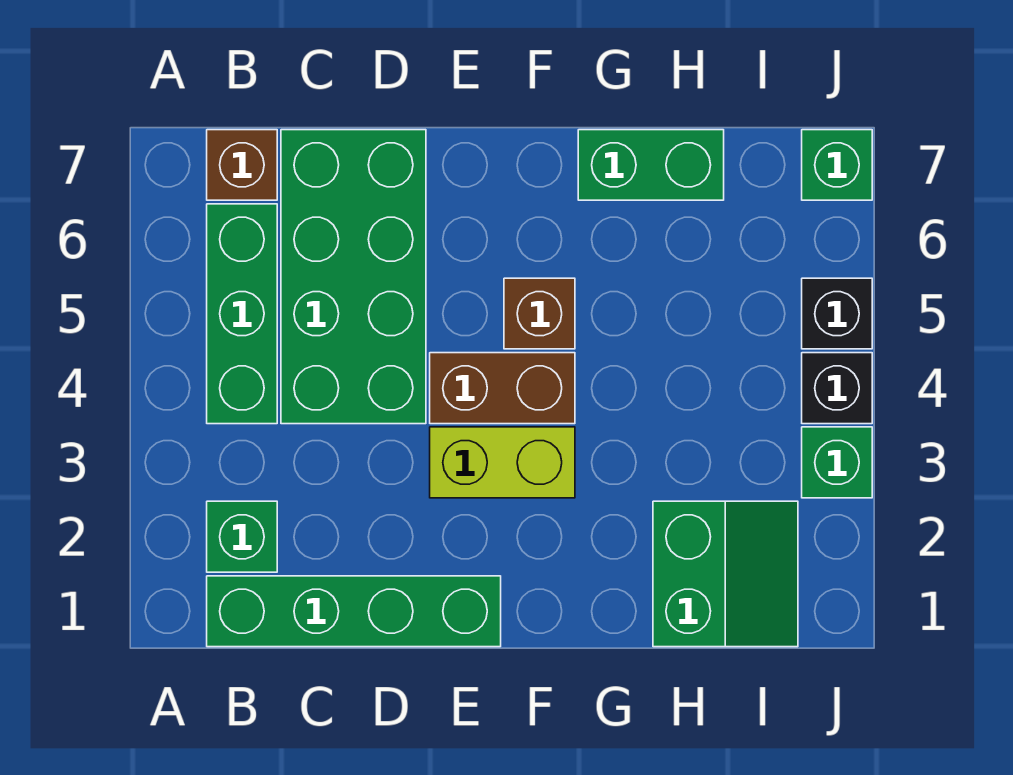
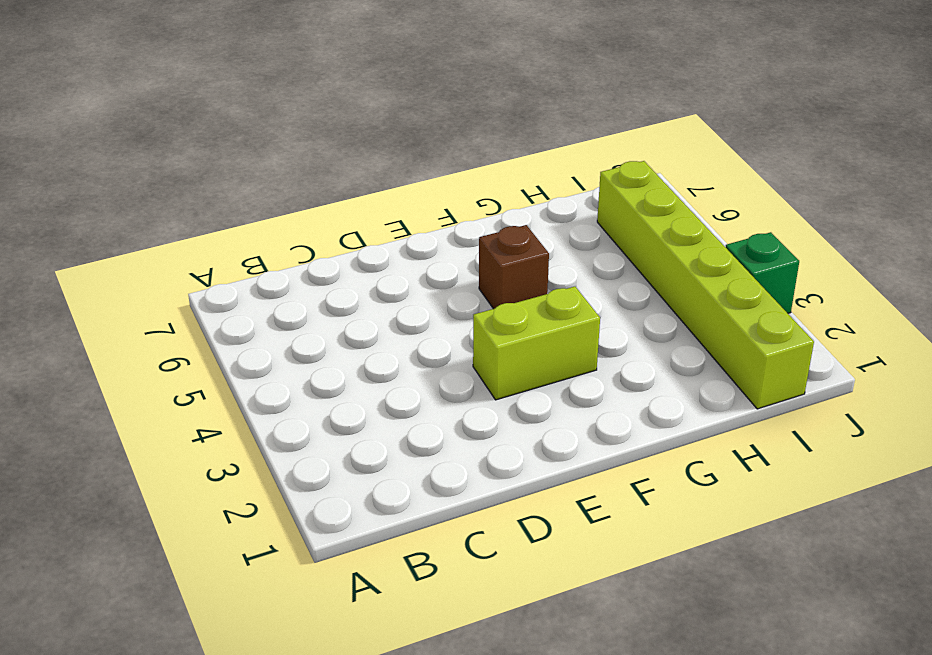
lime brick I1:I6 level 1 -> green slope H1:I2 level 1 top H
none -> green brick B1:E1 level 1
none -> green brick B2 level 1
none -> green brick B4:B6 level 1

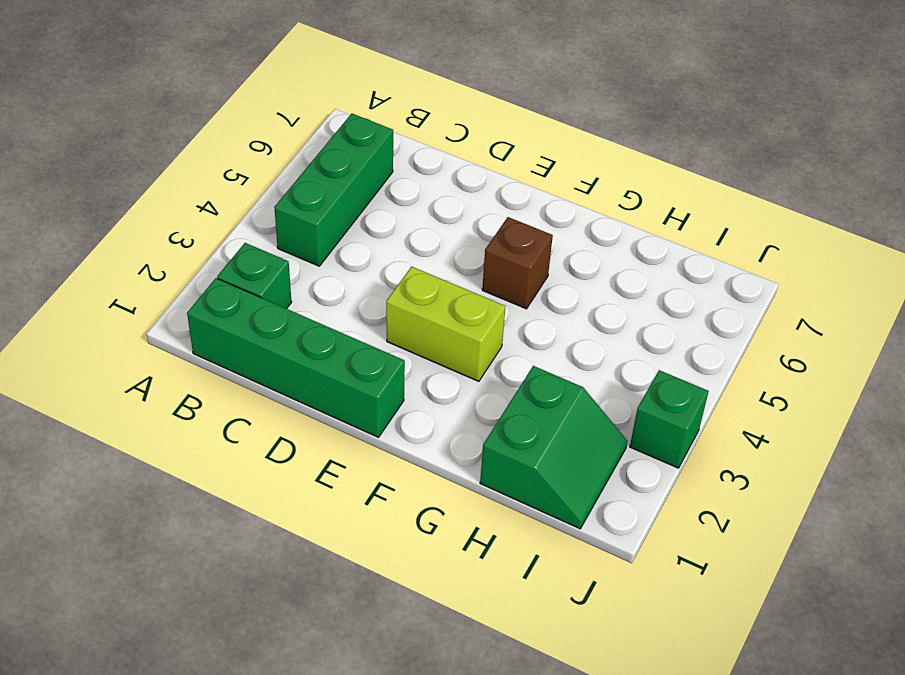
none -> brown brick B7 level 1
none -> green brick C4:D7 level 1
none -> brown brick E4:F4 level 1

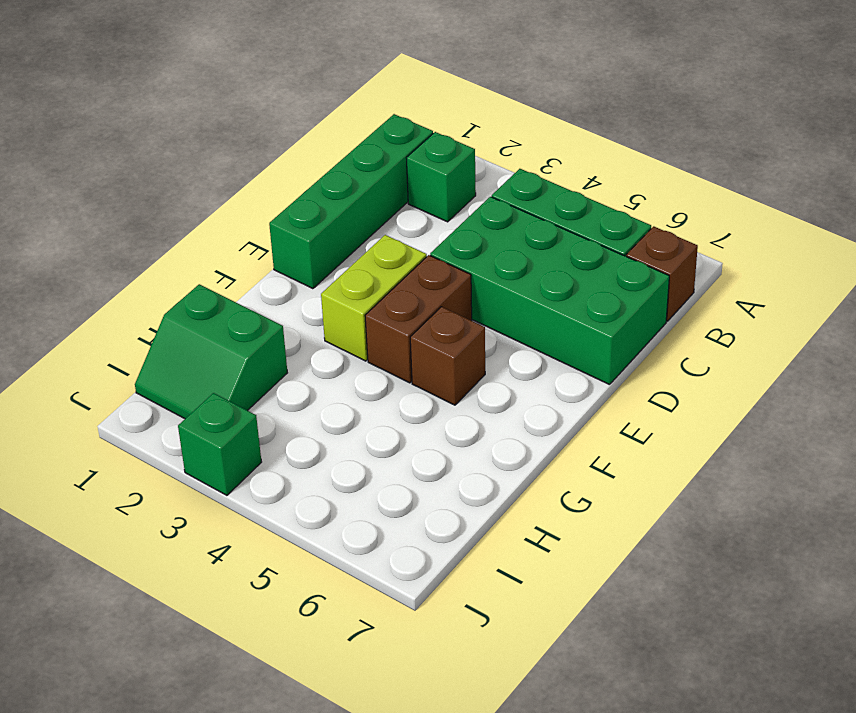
none -> green brick G7:H7 level 1
none -> black brick J4 level 1
none -> black brick J5 level 1

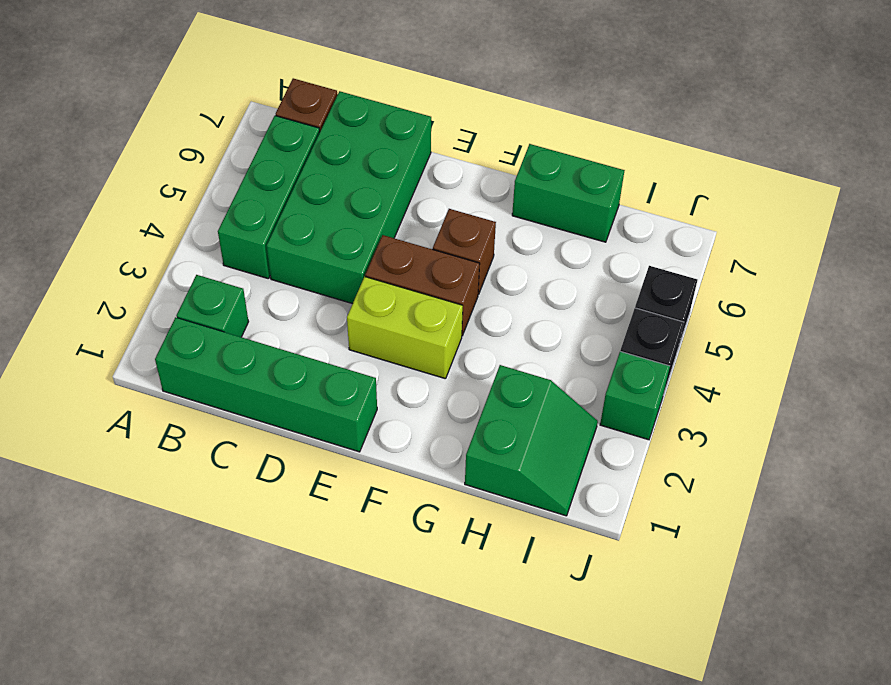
none -> green brick J7 level 1

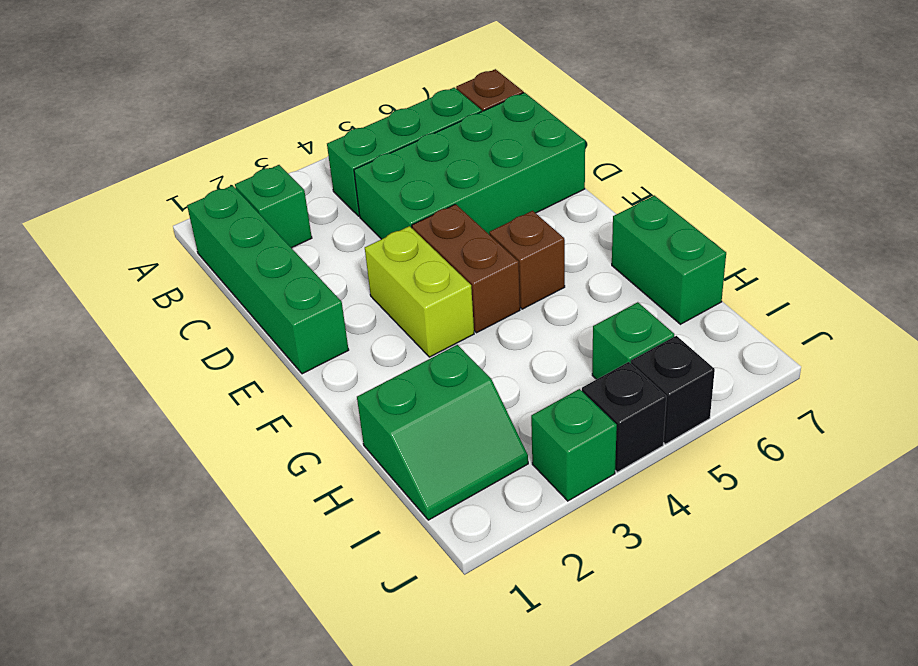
green brick I5 level 1 -> green brick J7 level 1

